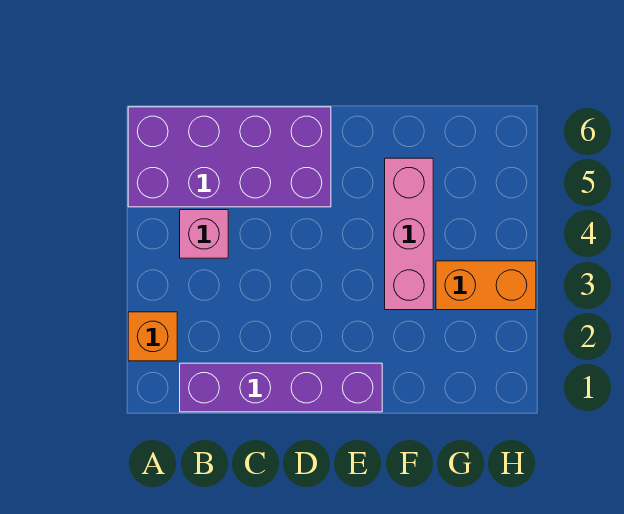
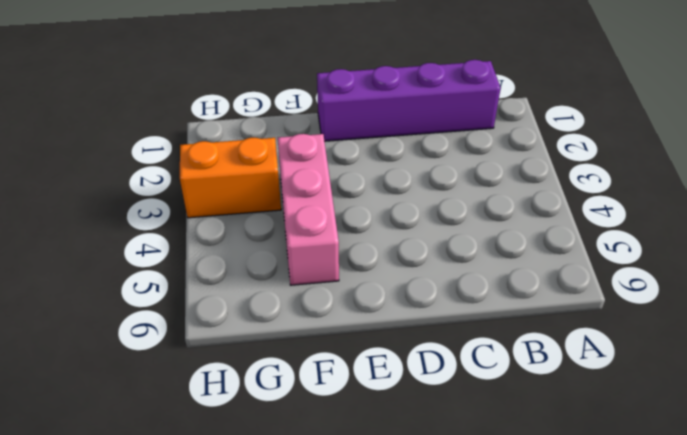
none -> orange brick A2 level 1
none -> purple brick A5:D6 level 1

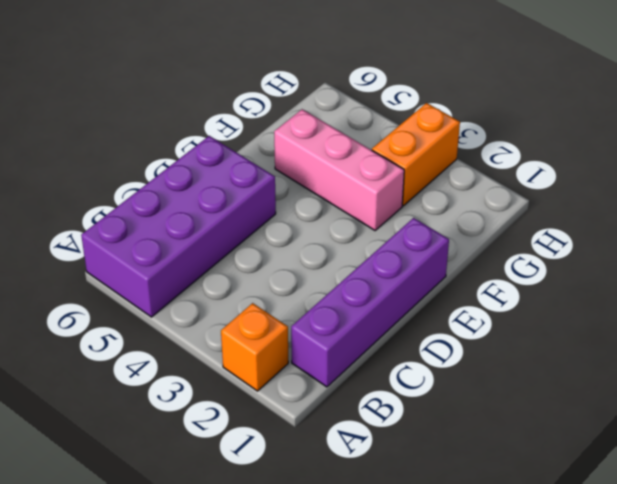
none -> pink brick B4 level 1

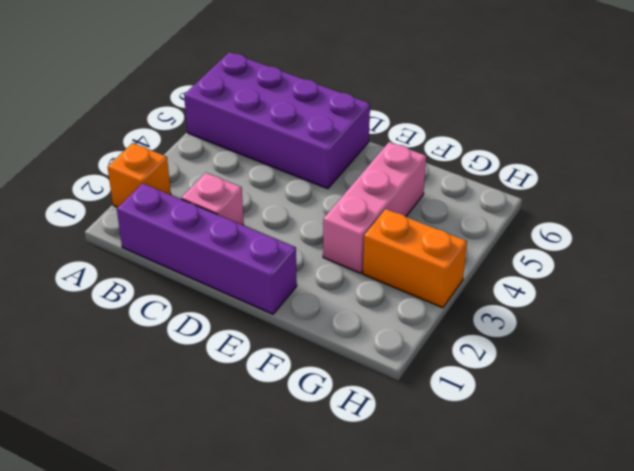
pink brick C2 level 1 -> pink brick B4 level 1

